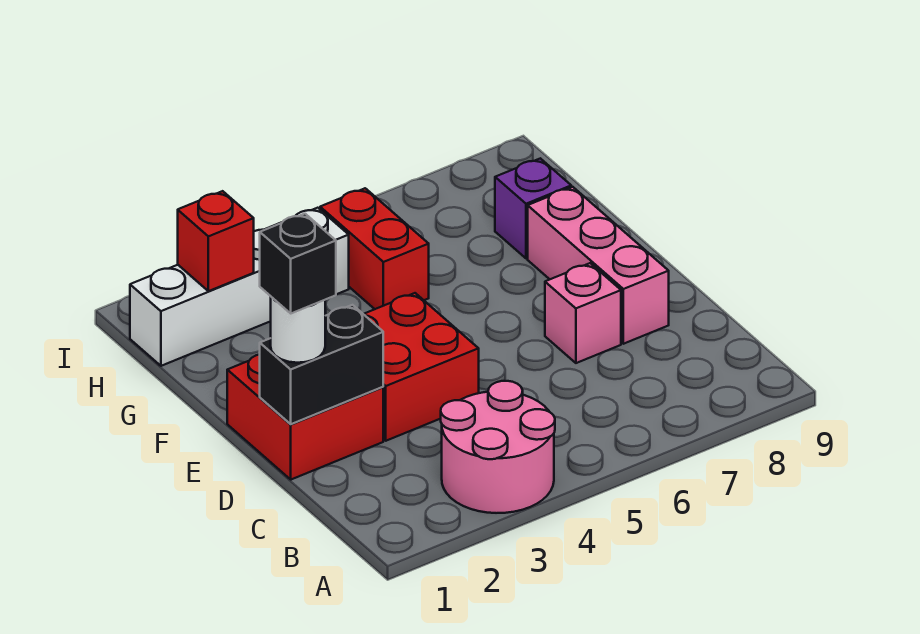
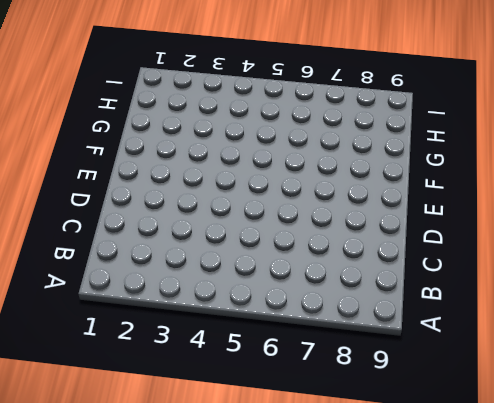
none -> pink round brick A3:B4 level 1
none -> red brick D1:E2 level 1
none -> red brick D3:E4 level 1

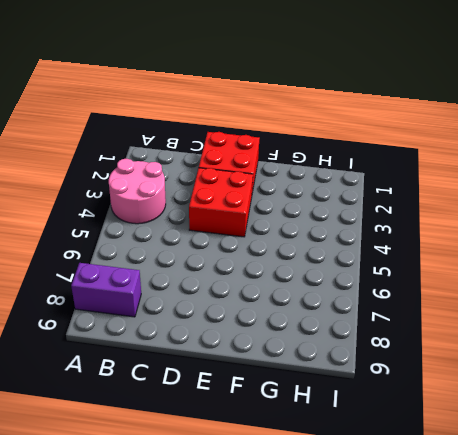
purple brick A8:B8 level 1 -> none
none -> pink brick D7 level 1
none -> pink brick D8:F8 level 1
none -> red brick G5:H5 level 1

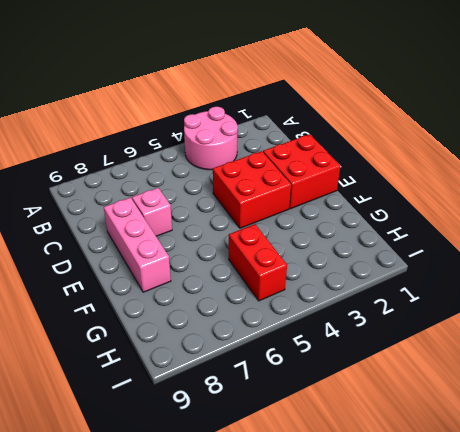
none -> purple brick G8 level 1
none -> white brick H1:H4 level 1
none -> black brick D1:D2 level 2

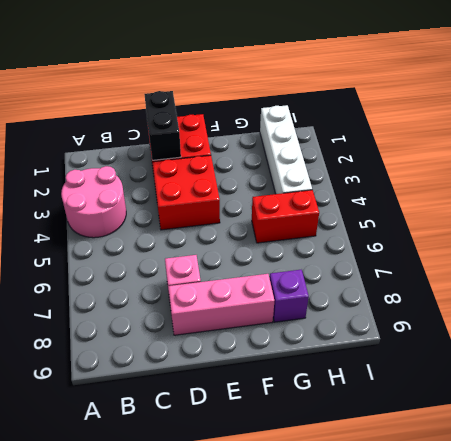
none -> red brick H2 level 2
none -> white round brick D1 level 3
none -> black brick D1 level 4

